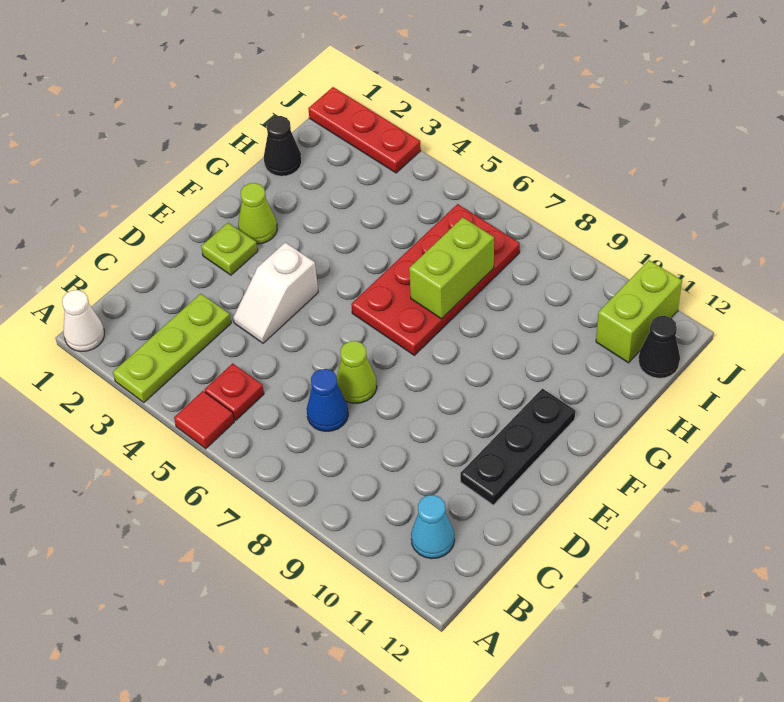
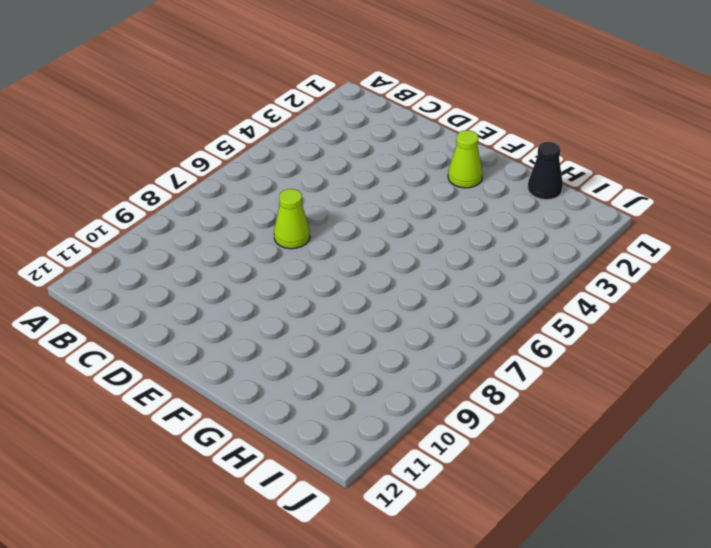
none -> white cone A1 level 1
none -> lime plate A3:C3 level 1
none -> red tile A5 level 1

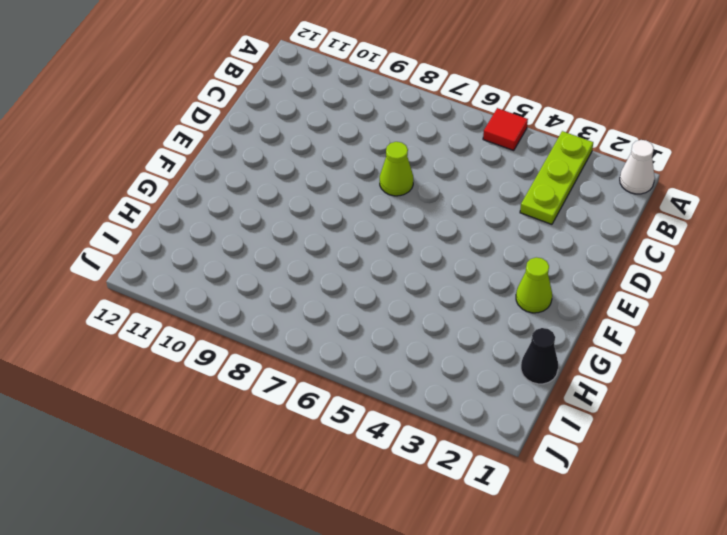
none -> red plate B5 level 1
none -> cyan cone B11 level 1
none -> blue cone C7 level 1

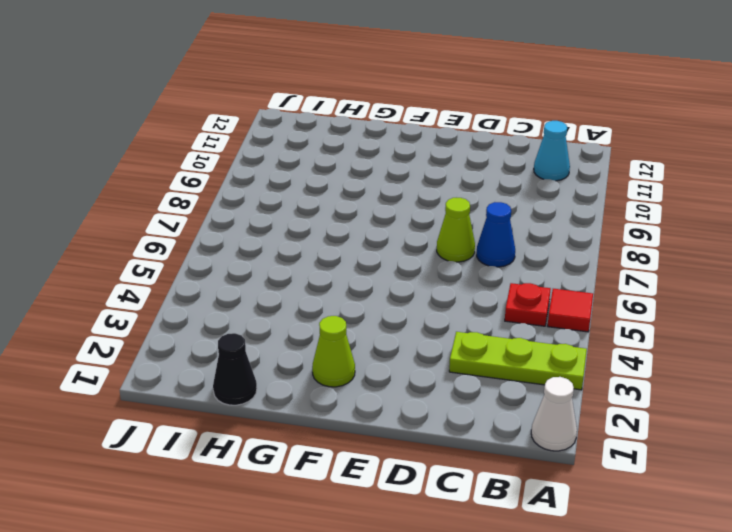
none -> white slope D4:E4 level 1 top E
none -> black plate D11:F11 level 1
none -> lime plate E2 level 1

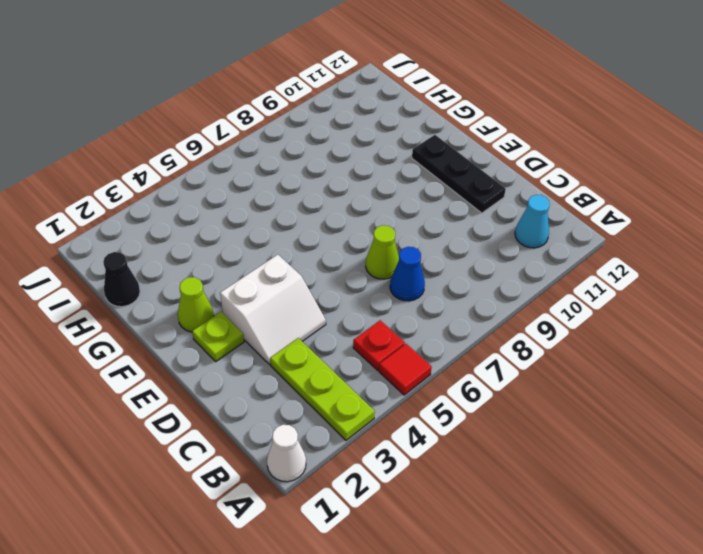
white slope D3:E4 level 1 top E -> white slope D4:E4 level 1 top E
none -> red plate F6:I7 level 1
none -> lime brick I11:J11 level 1
none -> black cone I12 level 1

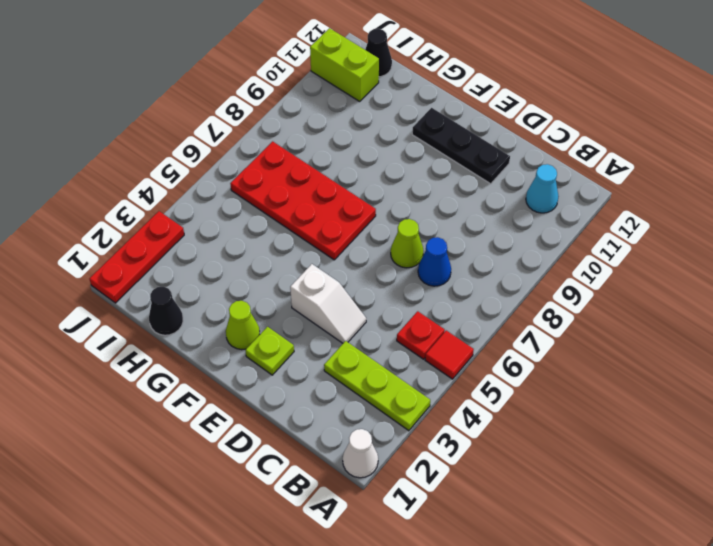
none -> lime brick G7:H7 level 2

